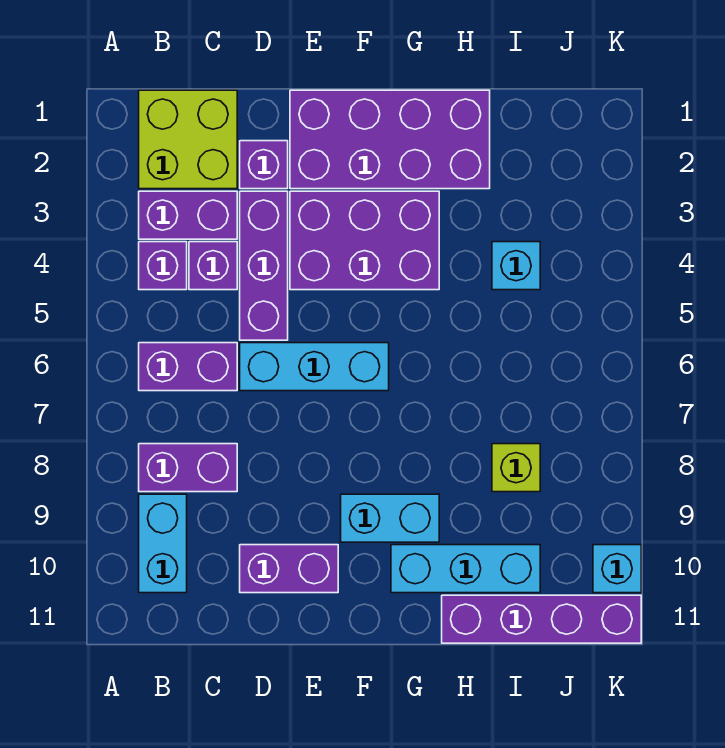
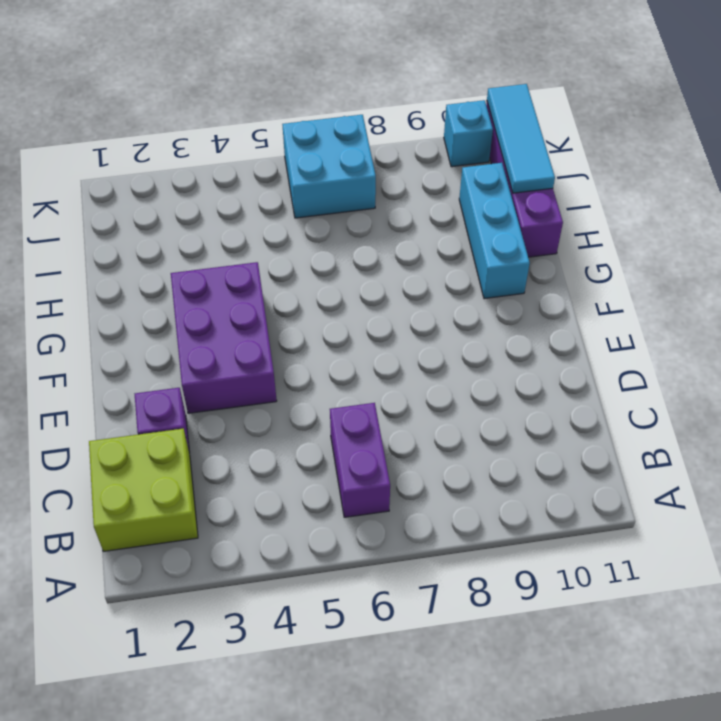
cyan tile I11:K11 level 2 -> none
cyan brick J6:K7 level 1 -> none
none -> purple brick B3:C3 level 1
none -> purple brick B4 level 1
none -> purple brick B8:C8 level 1

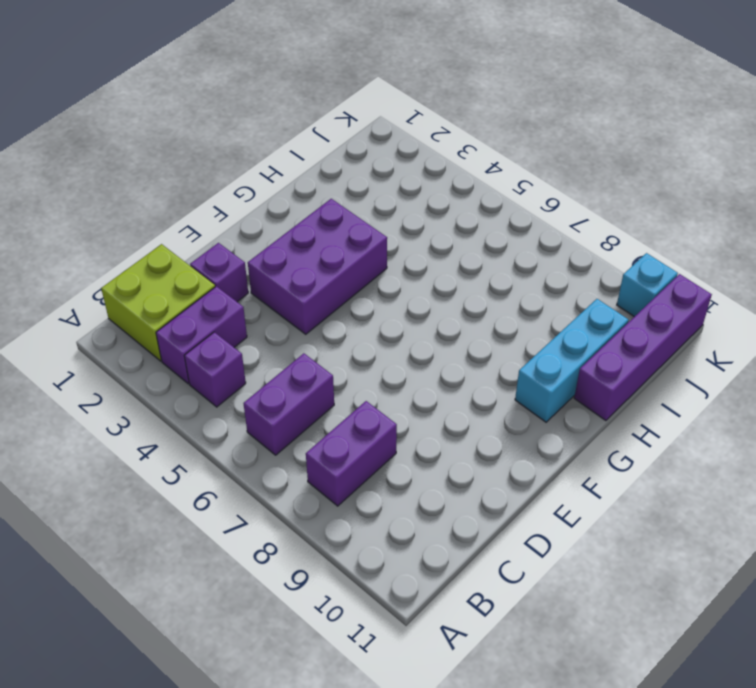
none -> cyan brick B9:B10 level 1
none -> purple brick C4 level 1
none -> purple brick D3:D5 level 1

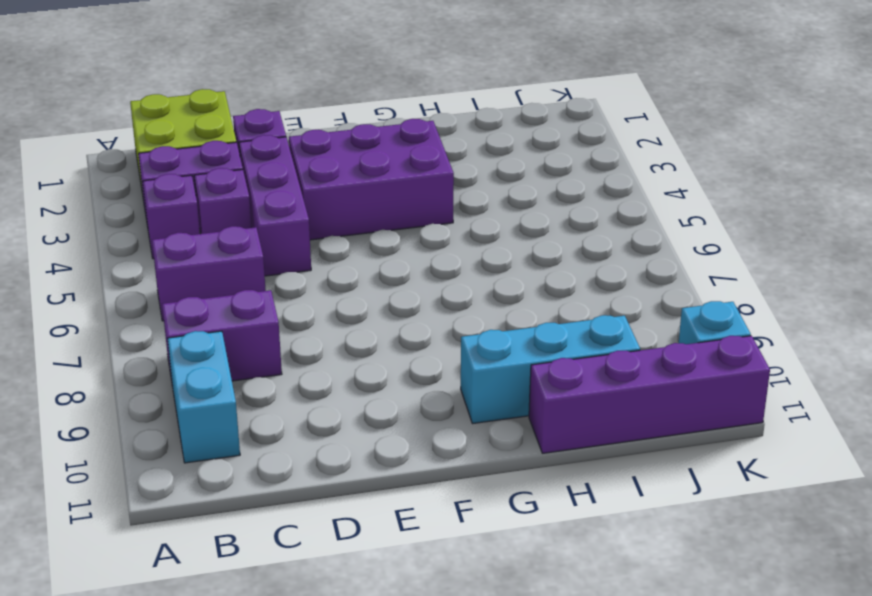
none -> cyan brick D6:F6 level 1
none -> purple brick D10:E10 level 1
none -> purple brick E1:H2 level 1

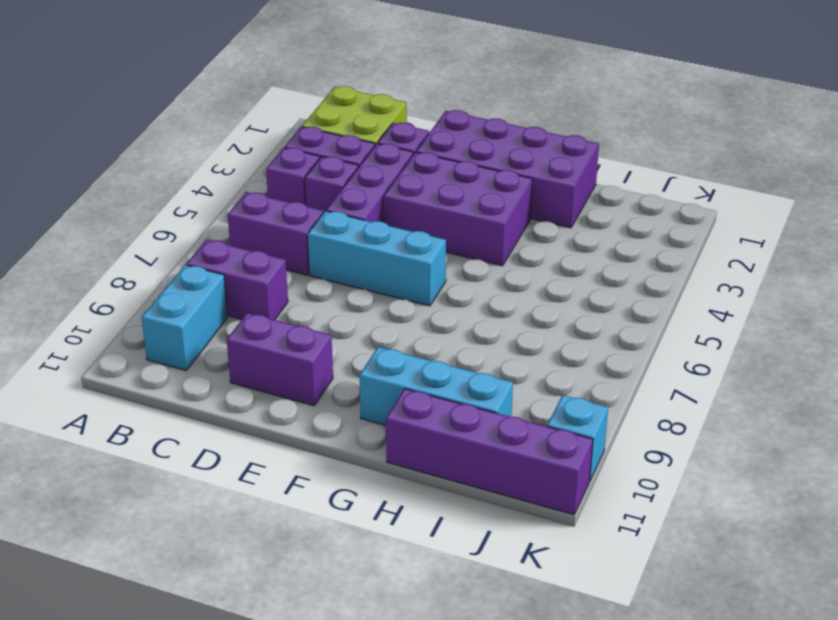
none -> cyan brick F9:G9 level 1
none -> cyan brick I4 level 1
none -> lime brick I8 level 1

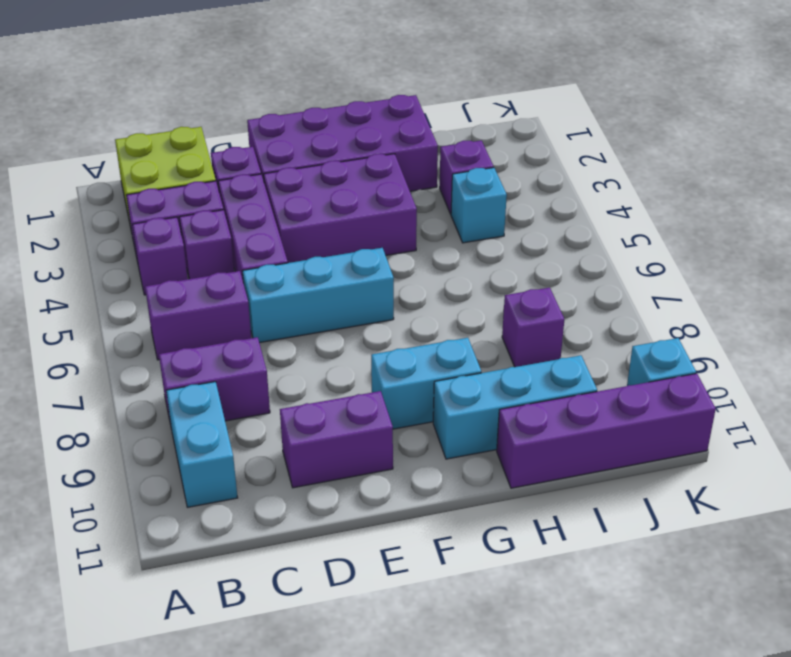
purple brick I3 level 1 -> none
purple brick I8 level 1 -> lime brick I8 level 1

